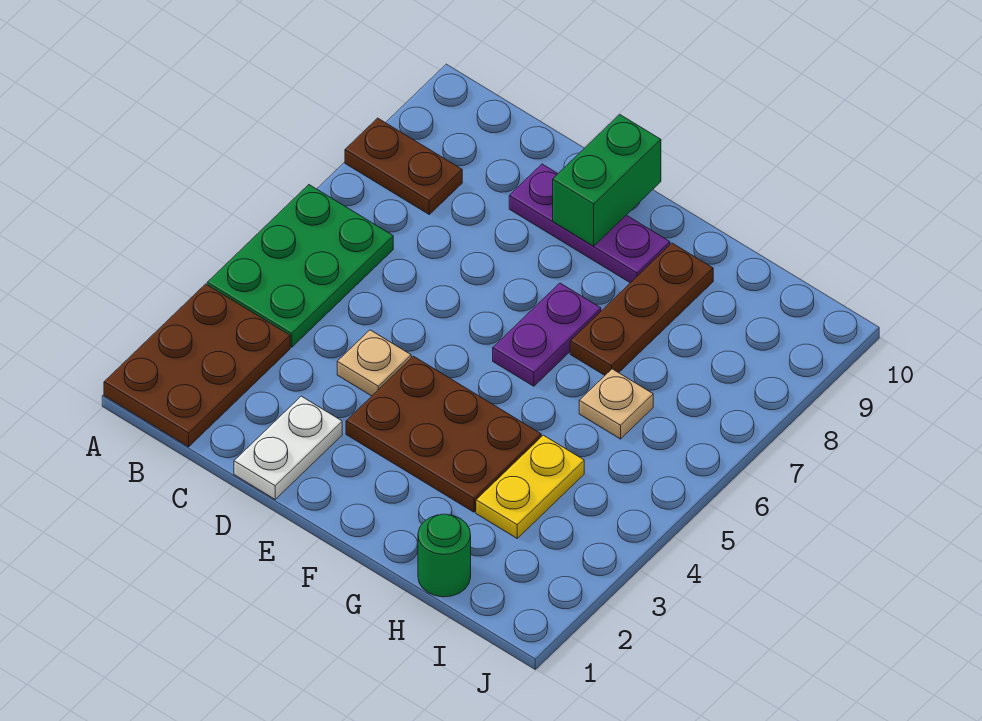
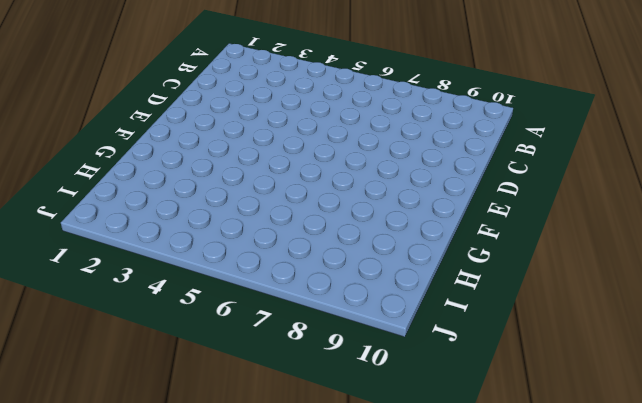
none -> brown plate A1:B3 level 1
none -> green plate A4:B6 level 1
none -> brown plate A8:B8 level 1

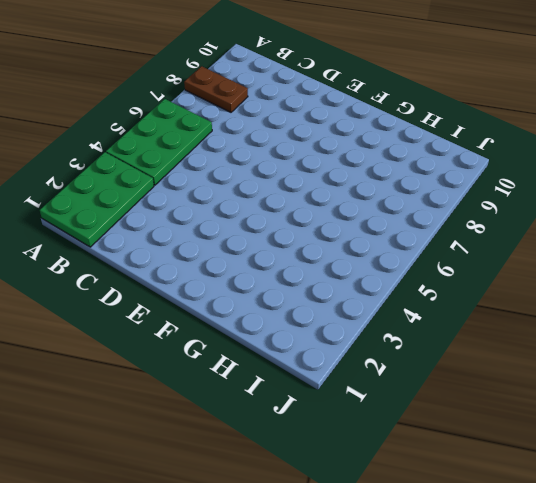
green plate A1:B3 level 1 -> brown plate A1:B3 level 1
none -> white plate D1:D2 level 1
none -> tan plate D4 level 1
none -> purple plate D9:F9 level 1

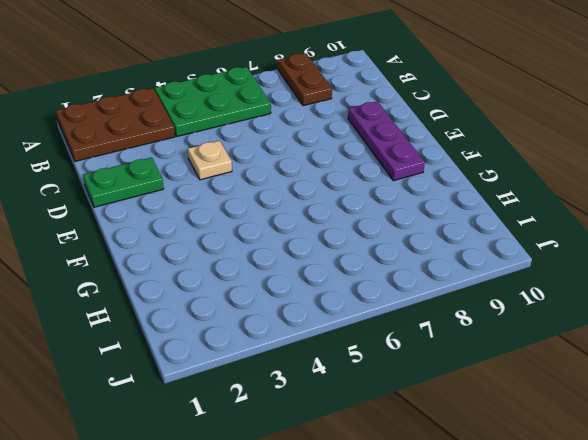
green plate D1:D2 level 1 -> white plate D1:D2 level 1
none -> brown plate E3:G4 level 1
none -> purple plate F6:F7 level 1
none -> brown plate G7:G9 level 1

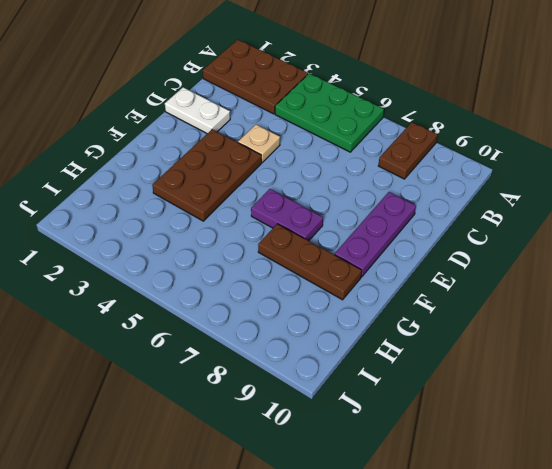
none -> green round brick H1 level 1
none -> yellow plate H3:H4 level 1
none -> tan plate H6 level 1

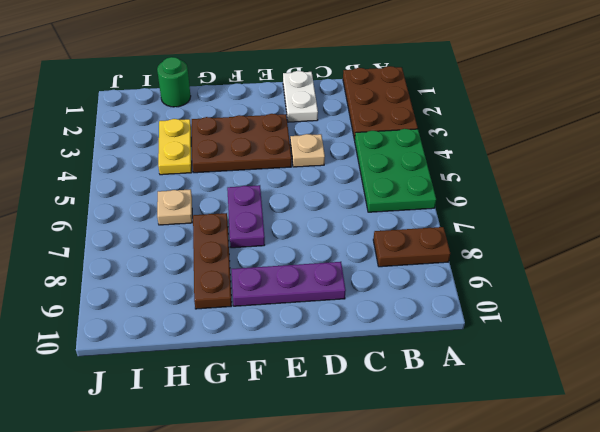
none -> green brick E9:E10 level 2

